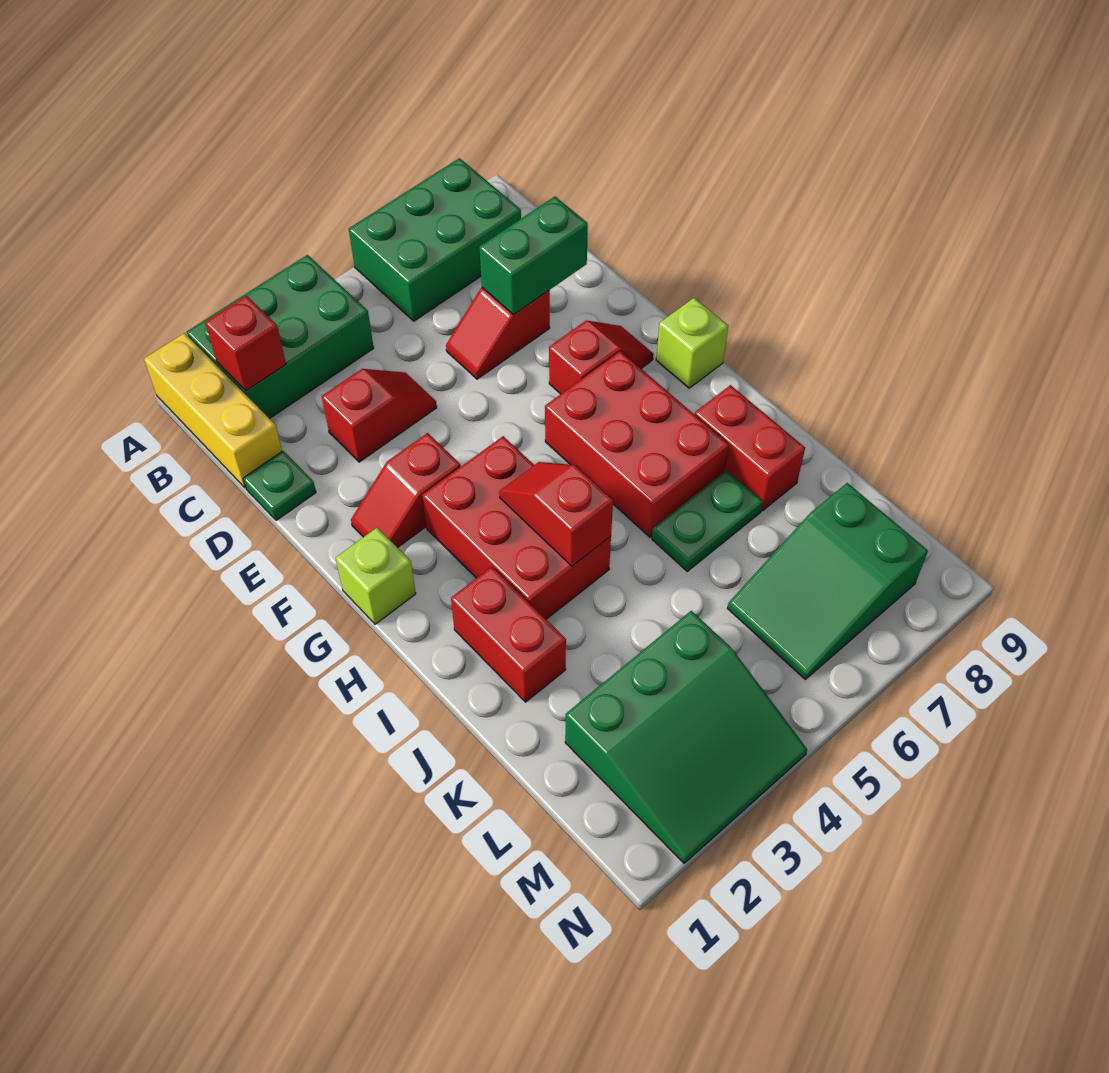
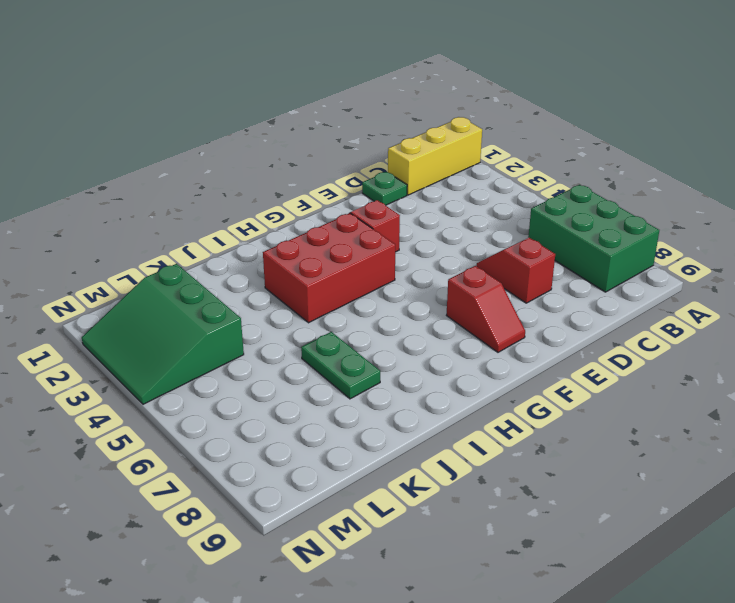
none -> green brick A2:B4 level 1
none -> red slope D3:D4 level 1 top 3
none -> lime brick G1 level 1

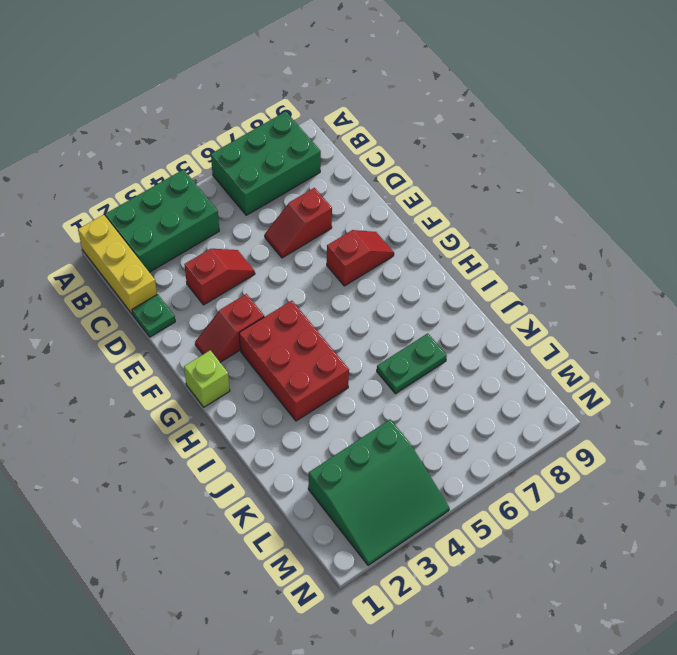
none -> red brick G6:I7 level 1
none -> lime brick G9 level 1
none -> red brick I2:J2 level 1

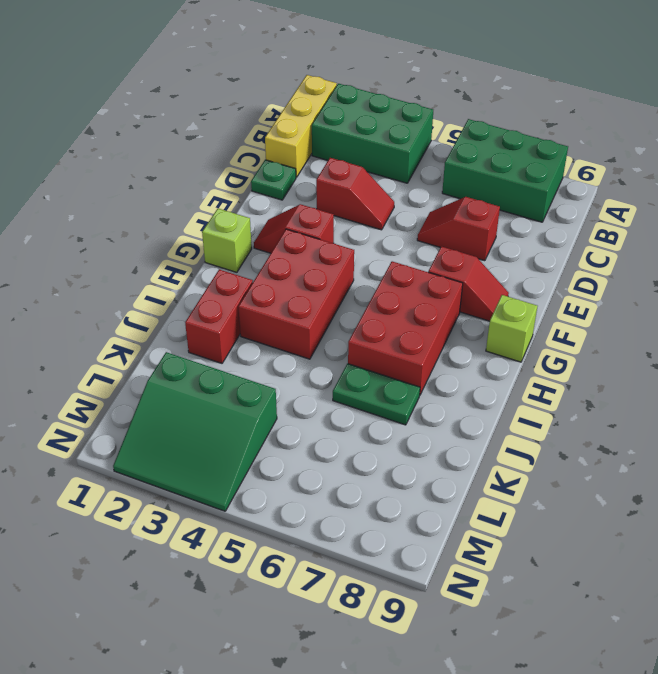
none -> red brick I8:J8 level 1
none -> green slope L6:M8 level 1 top 8
none -> red brick B2 level 2

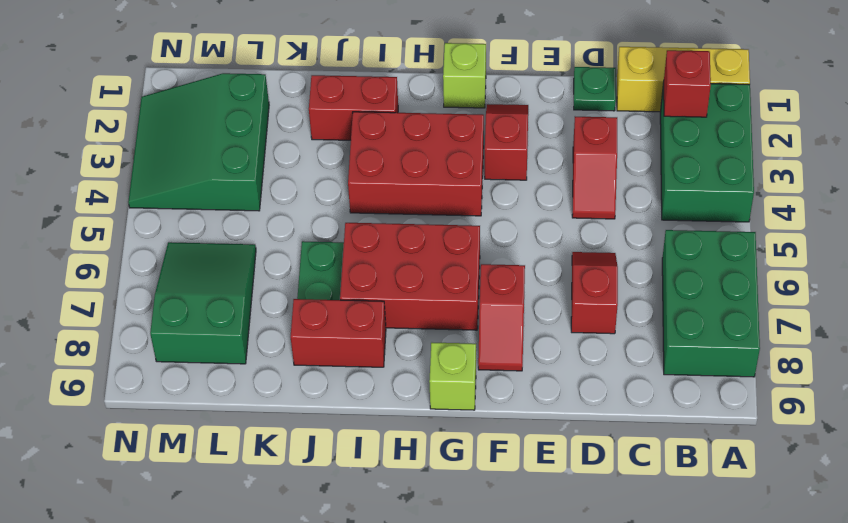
none -> green brick D7:D8 level 2
none -> red slope H4:I4 level 2 top I

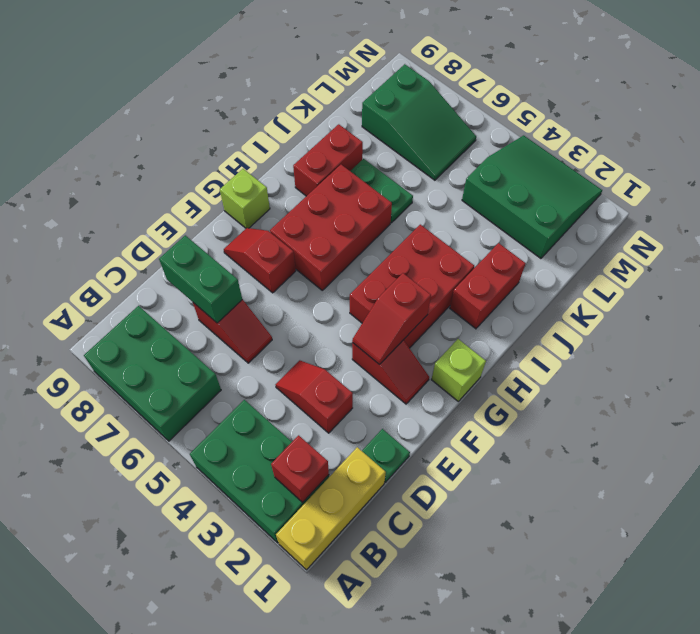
red slope F3:G3 level 2 top G -> red slope H4:I4 level 2 top I

